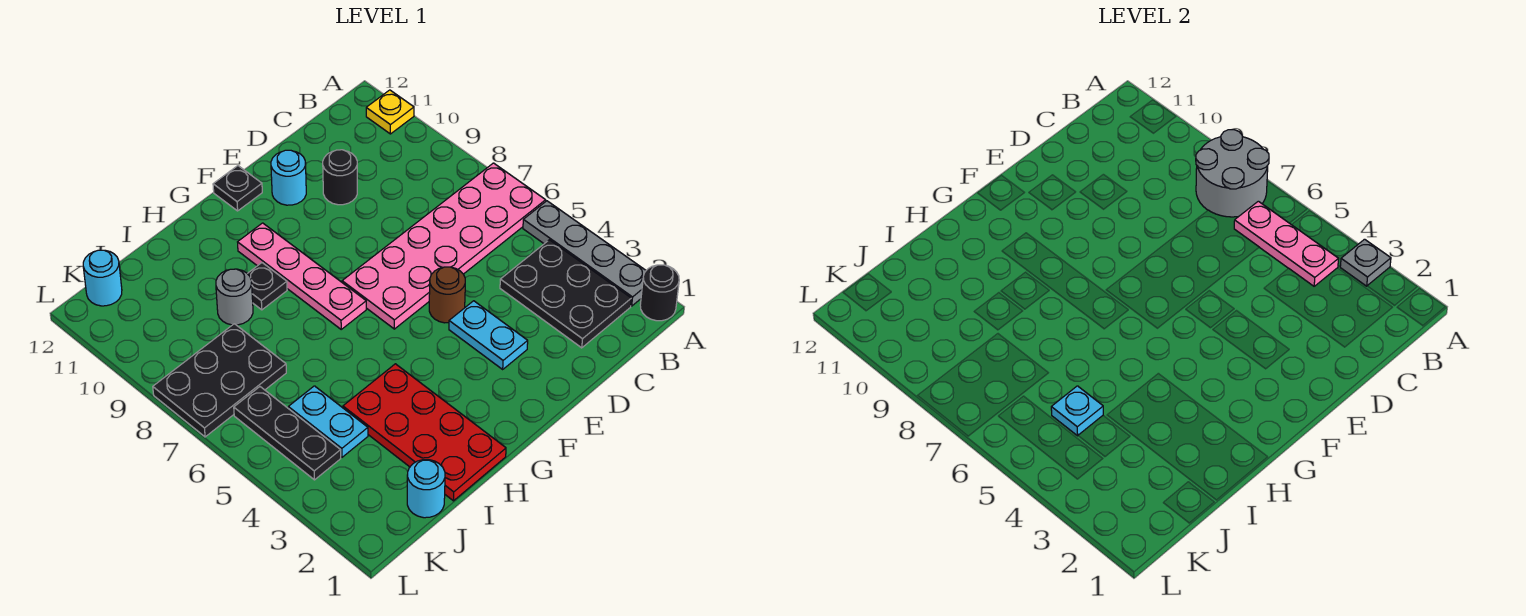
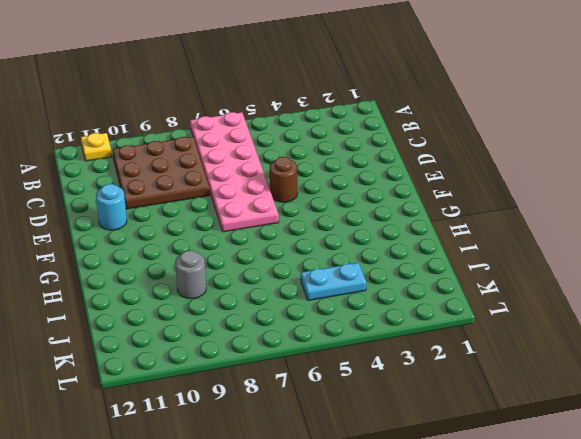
brown plate B8:D10 level 1 -> black round brick D10 level 1
none -> black round brick A1 level 1
none -> grey plate A2:A5 level 1
none -> black plate B2:C4 level 1

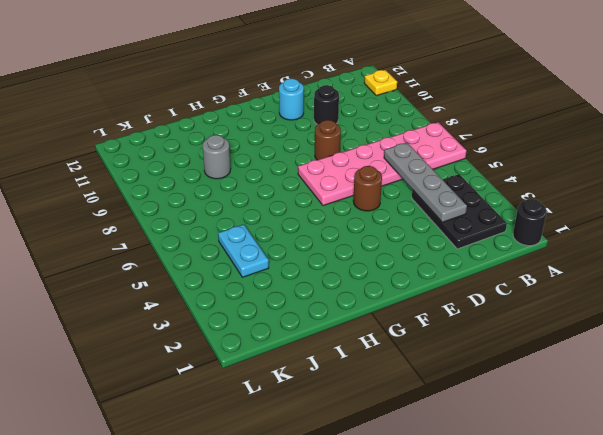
grey plate C3:C6 level 2 -> grey plate A2:A5 level 1
brown round brick E8 level 1 -> none
none -> cyan plate E3:E4 level 1
none -> black plate F12 level 1
none -> pink plate G7:G10 level 1

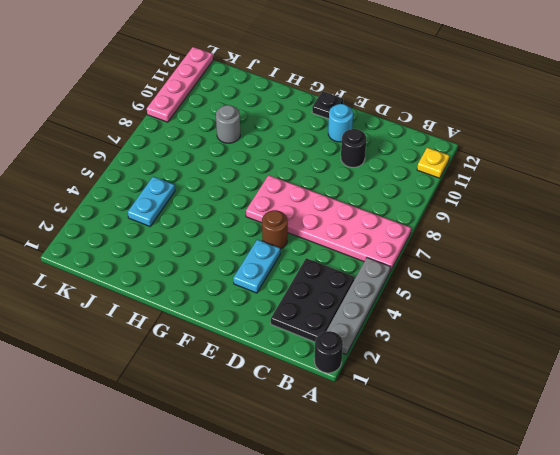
pink plate L9:L12 level 1 -> pink plate G7:G10 level 1
none -> red plate H1:I4 level 1
none -> black plate H9 level 1
none -> cyan round brick J1 level 1

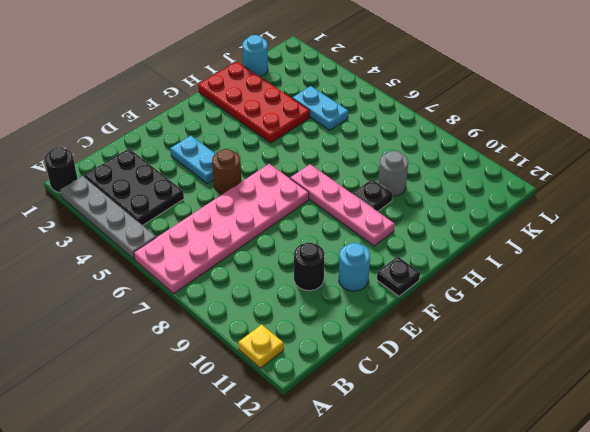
none -> black plate J7:L8 level 1
none -> black plate K4:K6 level 1
none -> cyan round brick K12 level 1

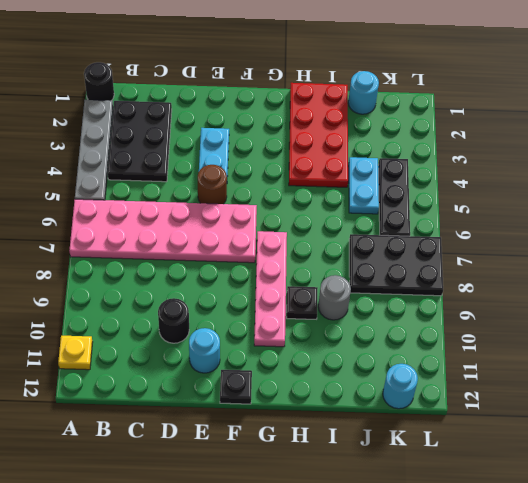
none -> grey plate A3 level 2
none -> grey round brick A7:B8 level 2
none -> pink plate B4:B6 level 2

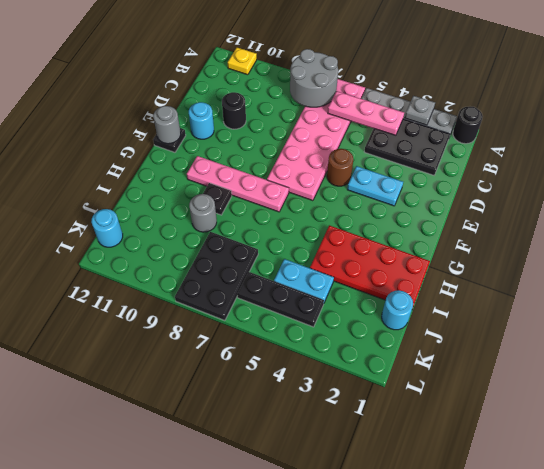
grey round brick F12 level 2 -> none
none -> cyan plate J5 level 2

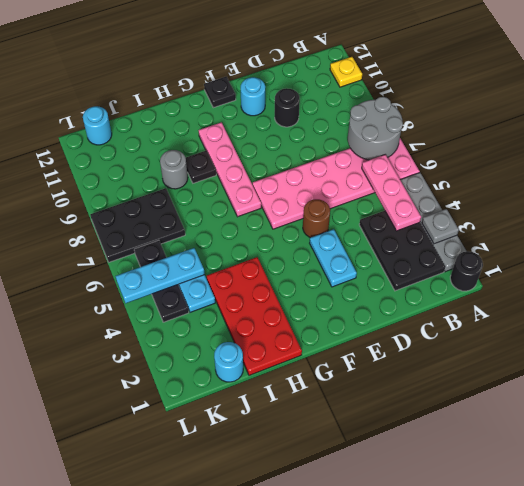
cyan plate J5:L5 level 2 -> cyan plate J5 level 2

